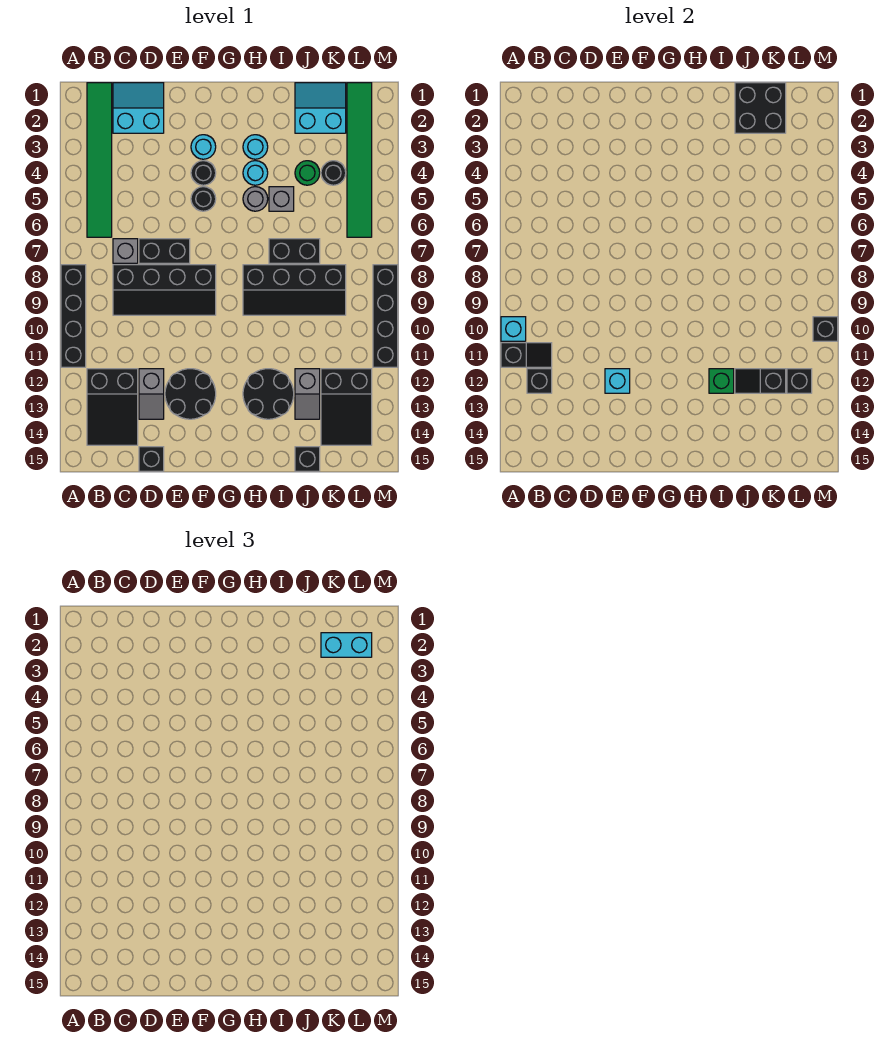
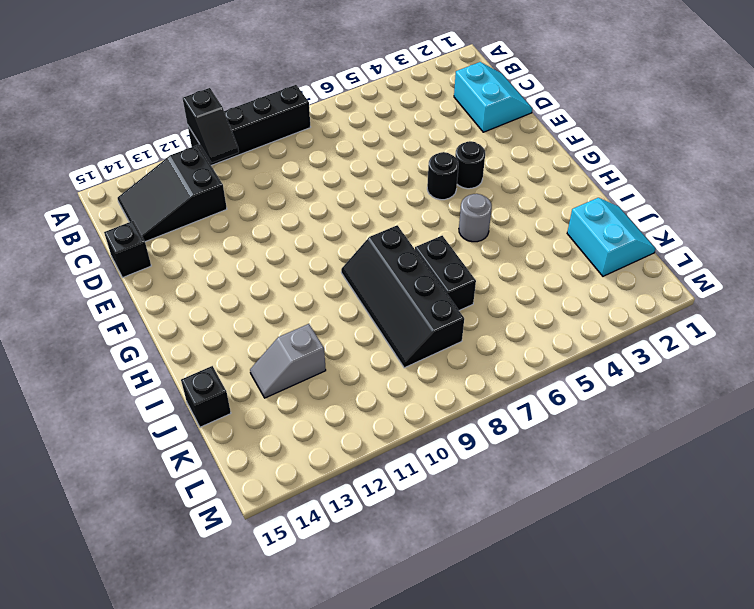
none -> green tile B1:B6 level 1
none -> grey brick C7 level 1
none -> black slope C8:F9 level 1 top 8
none -> black brick D7:E7 level 1

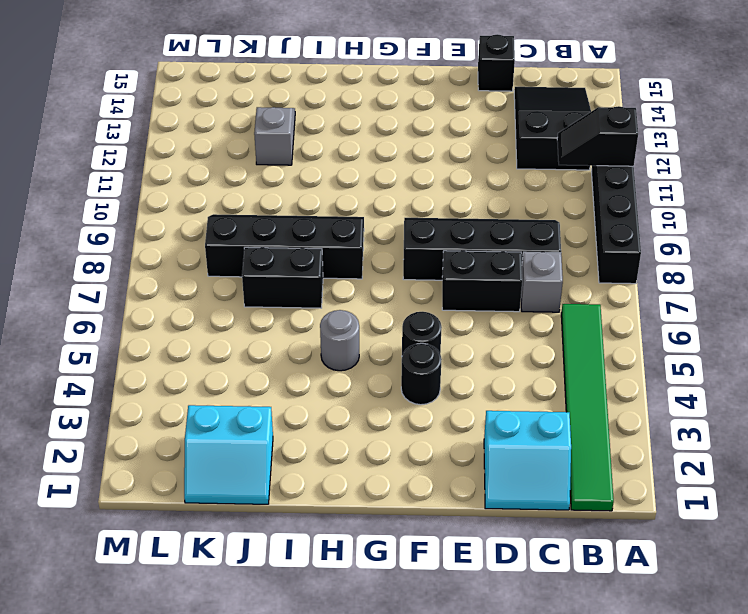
none -> grey slope D12:D13 level 1 top 12
none -> black round brick E12:F13 level 1
none -> cyan round brick F3 level 1
none -> cyan round brick H3 level 1

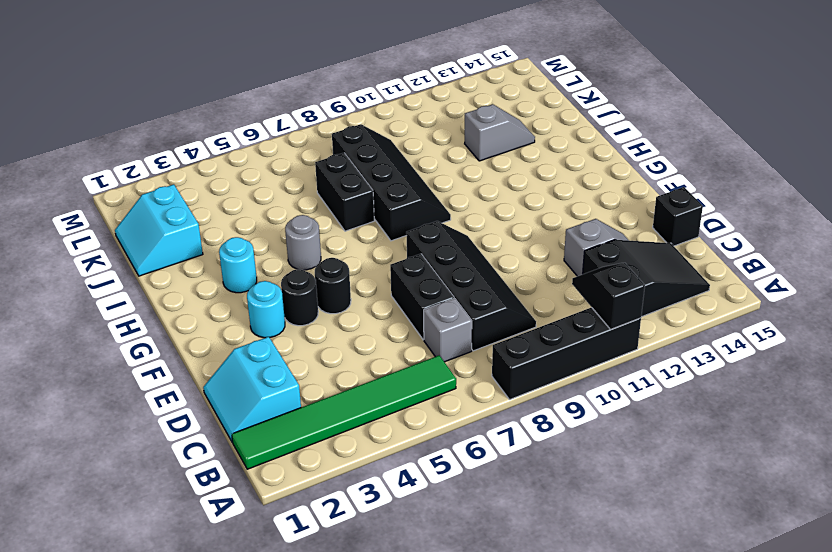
none -> black round brick E12:F13 level 1
none -> cyan round brick H4 level 1
none -> black round brick H12:I13 level 1
none -> grey brick I5 level 1

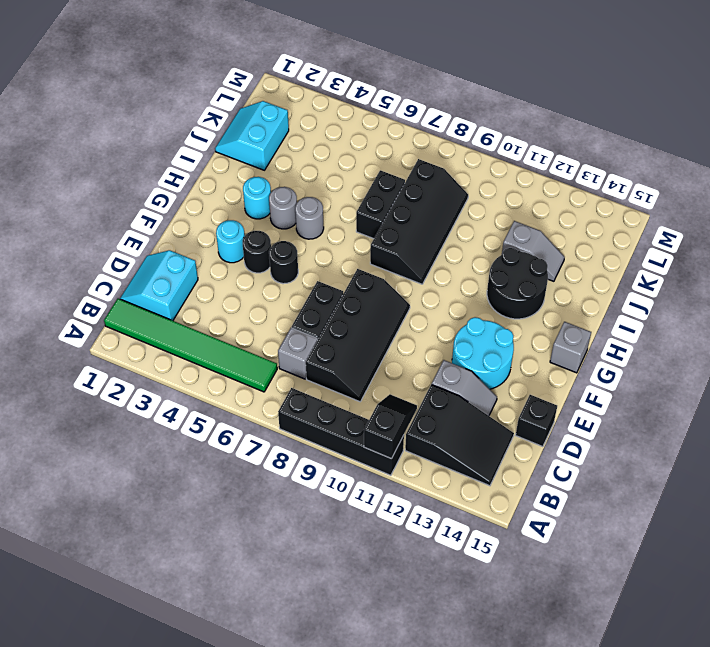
cyan round brick E12:F13 level 1 -> black round brick E12:F13 level 1
grey brick G15 level 1 -> grey brick I5 level 1
grey round brick H4 level 1 -> cyan round brick H4 level 1
none -> green round brick J4 level 1
none -> black brick J15 level 1
none -> black round brick K4 level 1
none -> black slope K12:L14 level 1 top 12

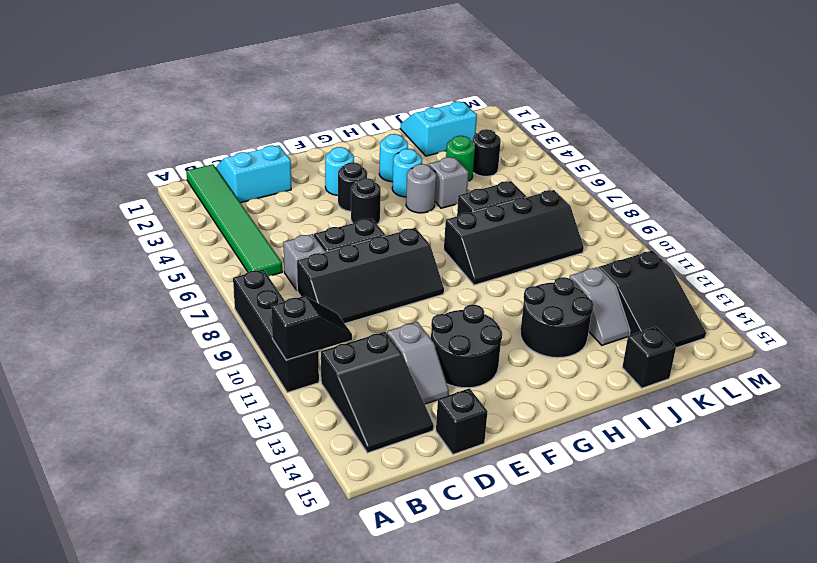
none -> green tile L1:L6 level 1
none -> black brick M8:M11 level 1
none -> cyan brick A10 level 2
none -> black brick B12 level 2

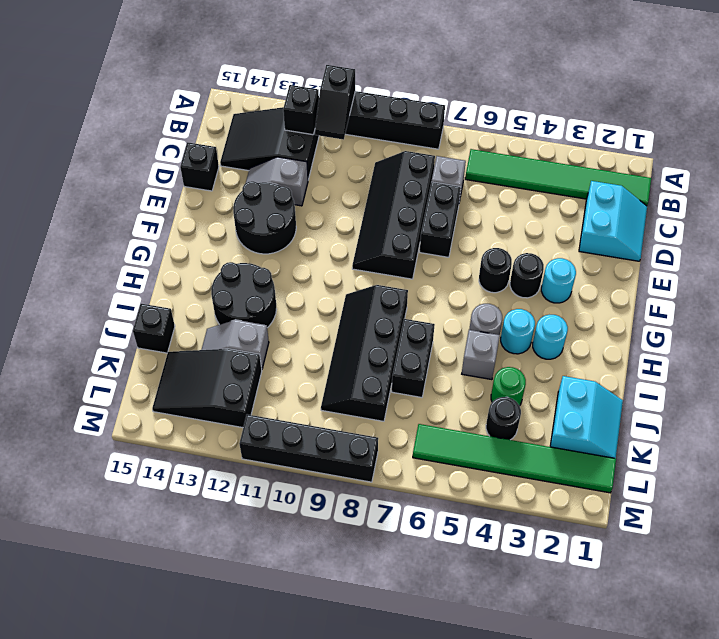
none -> cyan brick A10 level 2
none -> cyan brick E12 level 2
none -> green brick I12 level 2
none -> black brick J1:K2 level 2

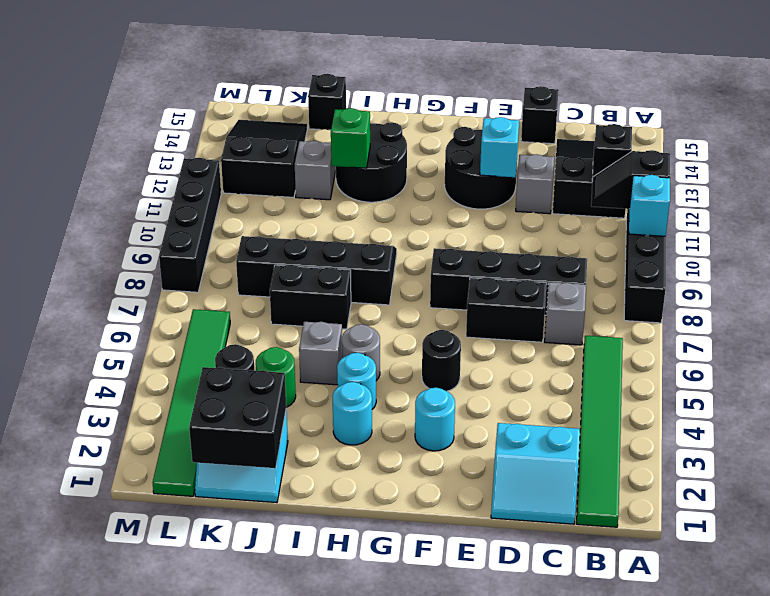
none -> black round brick F4 level 1
none -> black slope J12:K12 level 2 top K
none -> black brick L12 level 2
none -> black brick M10 level 2

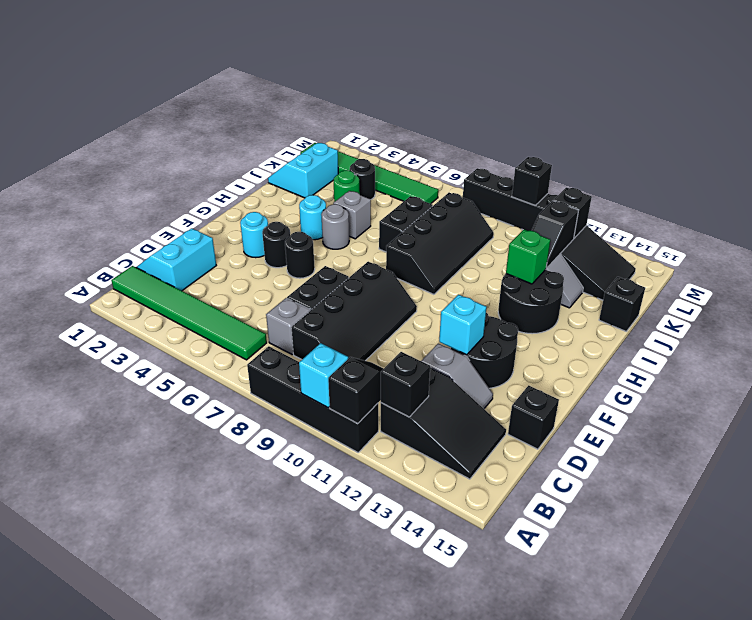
none -> cyan round brick H3 level 1
none -> black brick J1:K2 level 2
none -> cyan brick K2:L2 level 3

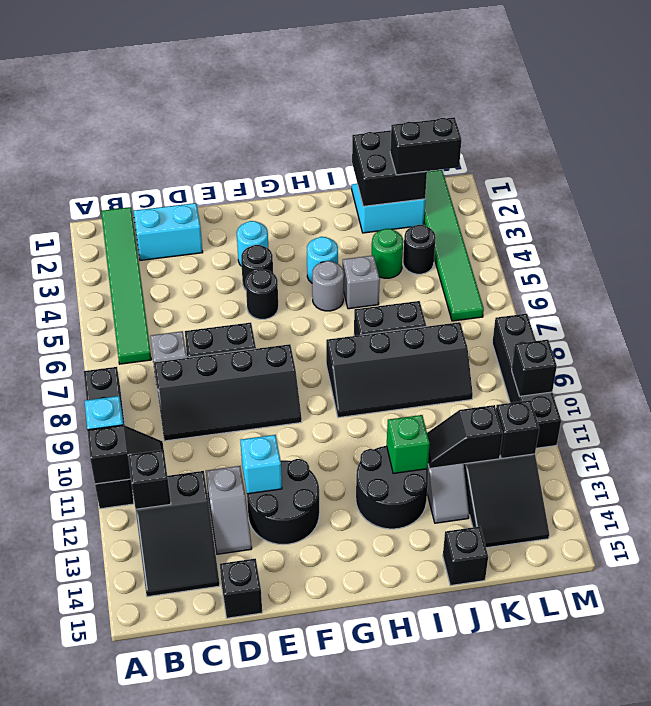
black brick K2:L2 level 3 -> cyan brick K2:L2 level 3
none -> cyan round brick H3 level 1

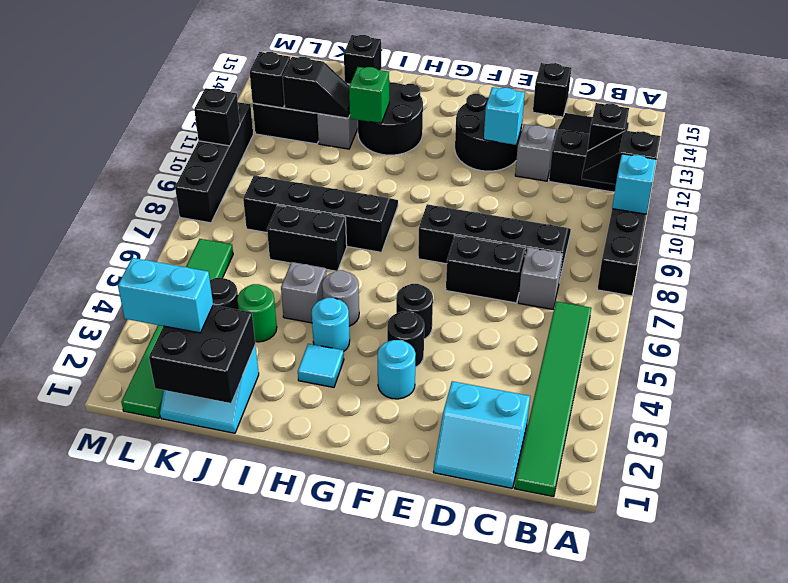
cyan tile H3 level 1 -> cyan round brick H3 level 1

